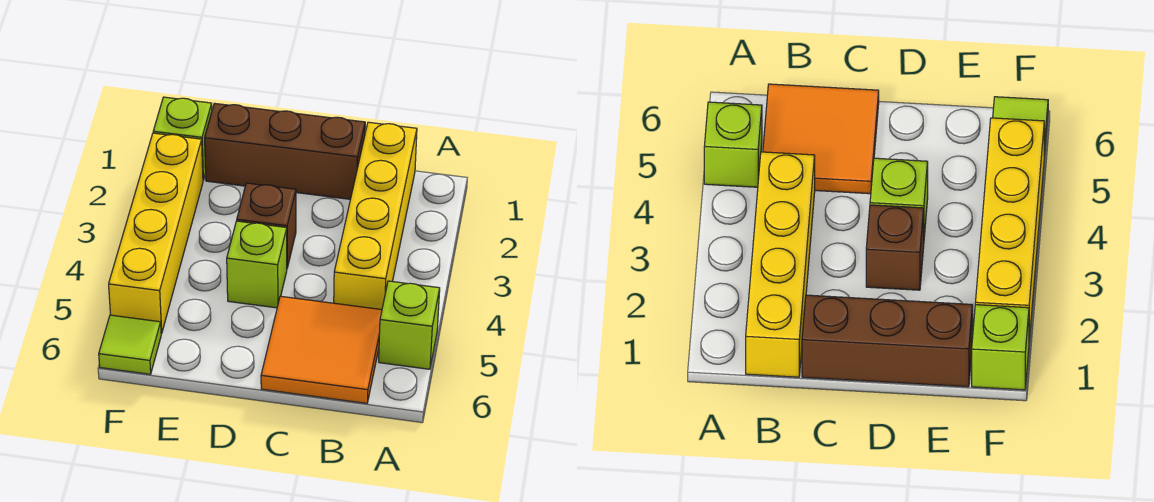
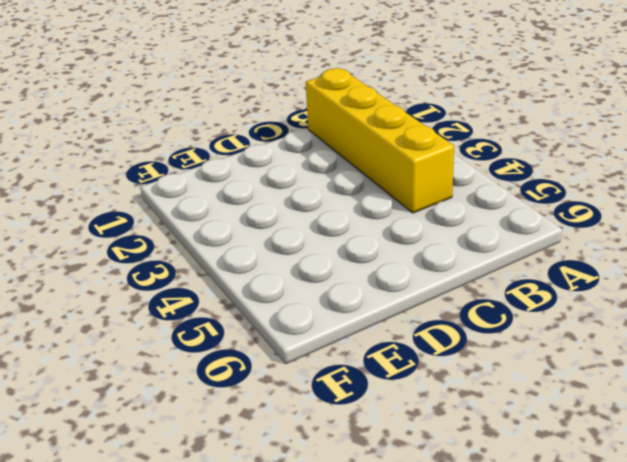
none -> lime brick A5 level 1
none -> orange tile B5:C6 level 1

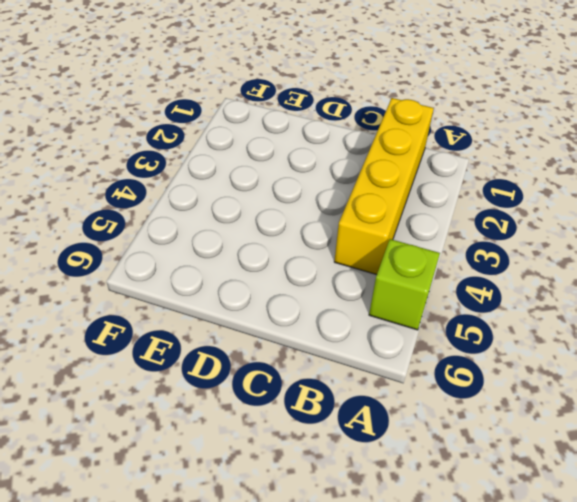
none -> orange tile B5:C6 level 1
none -> brown brick C1:E1 level 1

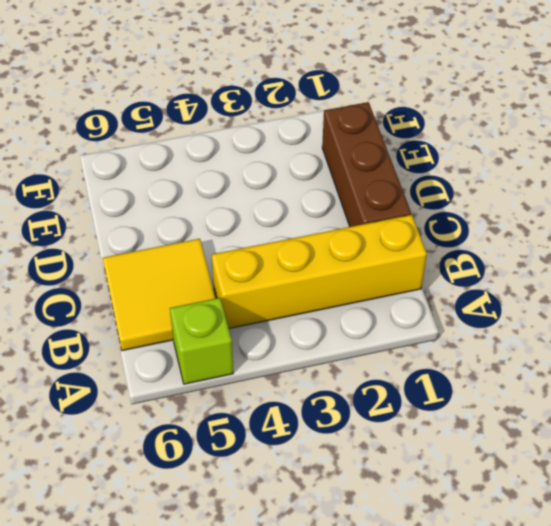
yellow tile B5:C6 level 1 -> orange tile B5:C6 level 1
none -> brown brick D3 level 1
none -> lime brick D4 level 1

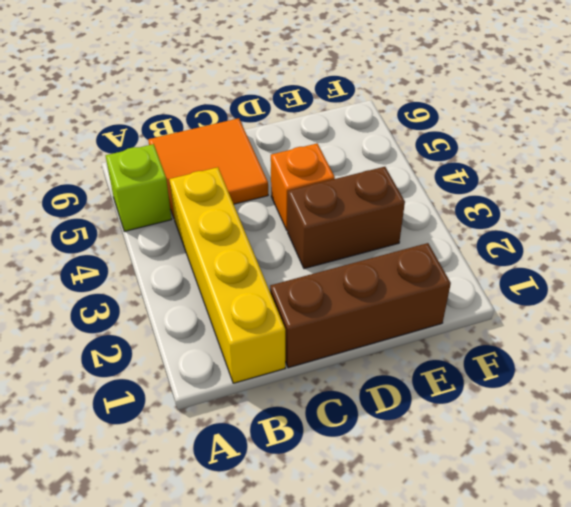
brown brick D3:E3 level 1 -> brown brick D3 level 1
orange brick D4 level 1 -> lime brick D4 level 1
none -> lime brick F1 level 1
none -> yellow brick F2:F5 level 1

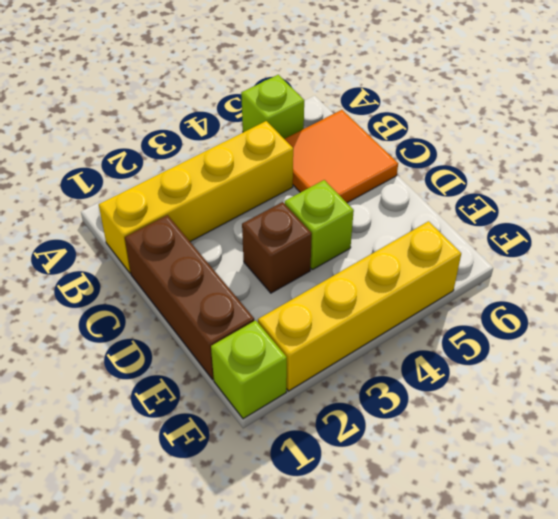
none -> lime tile F6 level 1

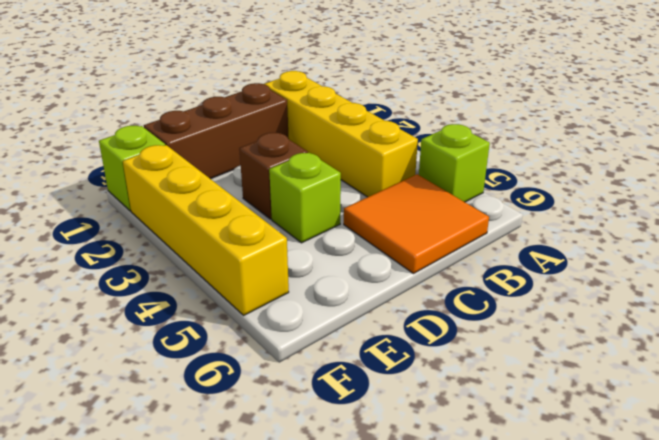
none -> lime tile F6 level 1

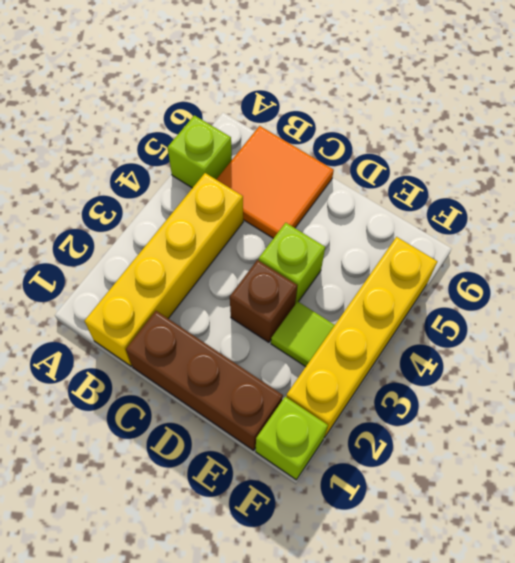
lime tile E3 level 1 -> lime tile F6 level 1

